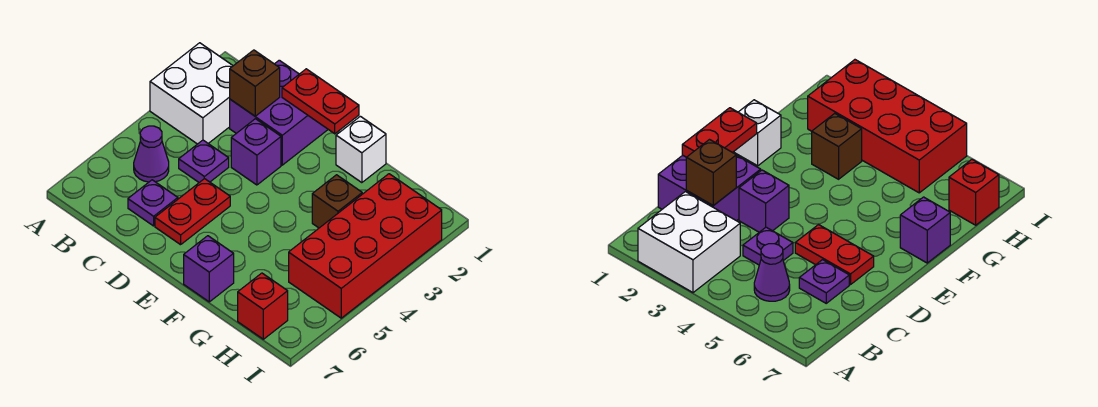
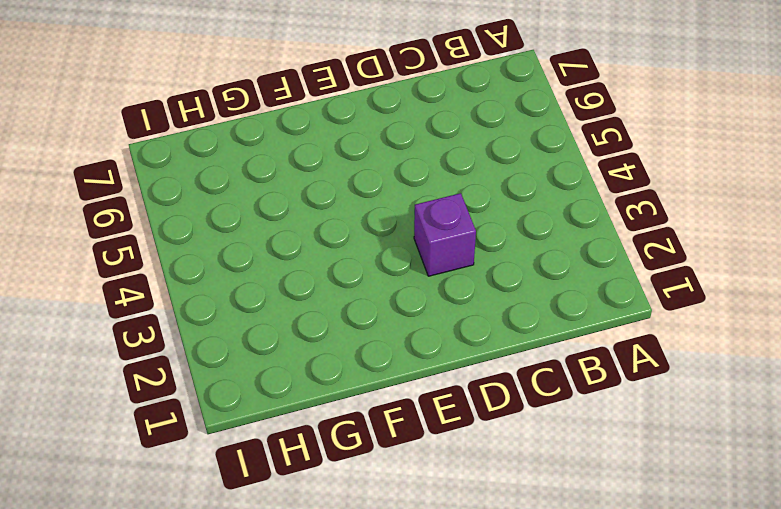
none -> white brick A2:B3 level 1
none -> purple cone B5 level 1
none -> purple brick C1:D2 level 1

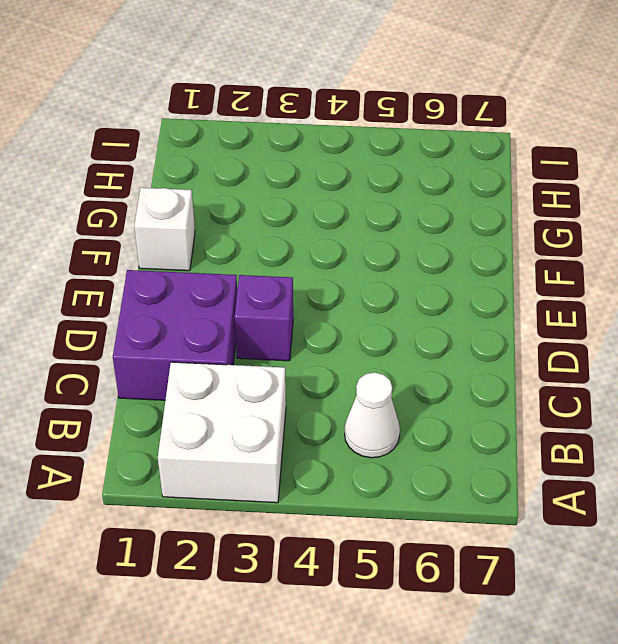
white cone B5 level 1 -> purple cone B5 level 1
none -> purple plate C4 level 1
none -> purple plate C6 level 1
none -> red plate D5:D6 level 1

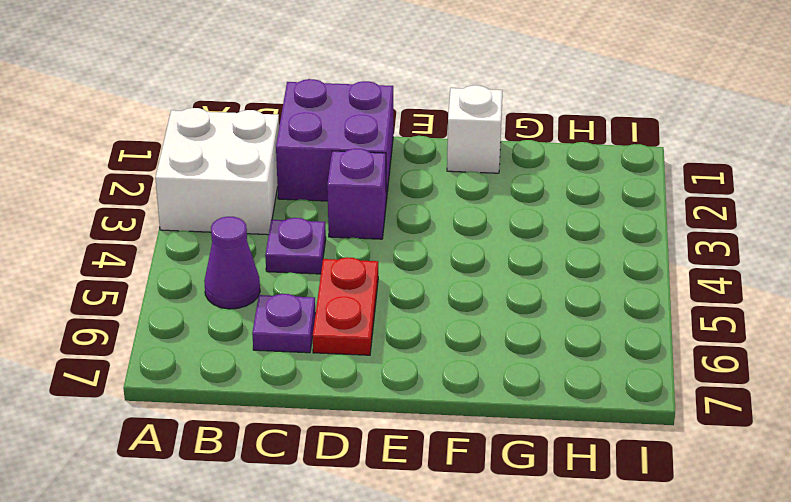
none -> purple brick F7 level 1
none -> brown brick G3 level 1
none -> red brick H2:I5 level 1

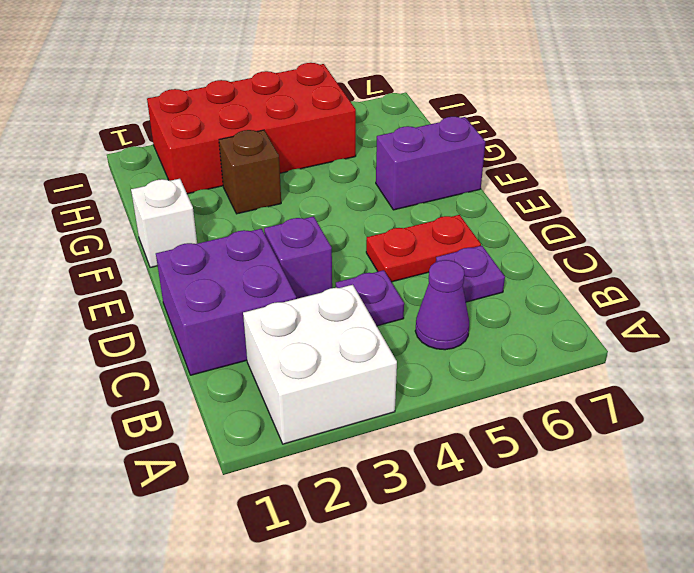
purple brick F6:F7 level 1 -> purple brick F7 level 1
none -> red brick H7 level 1
none -> brown brick C2 level 2
none -> red plate D1:E1 level 2

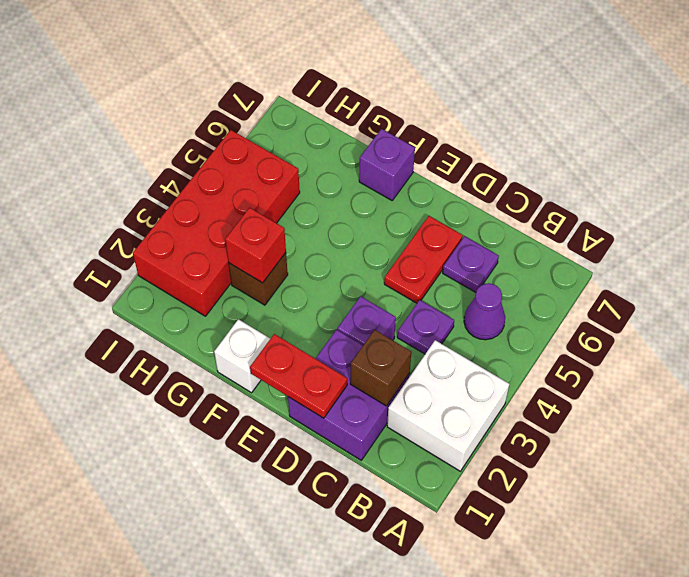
red brick G3 level 2 -> red brick H7 level 1

